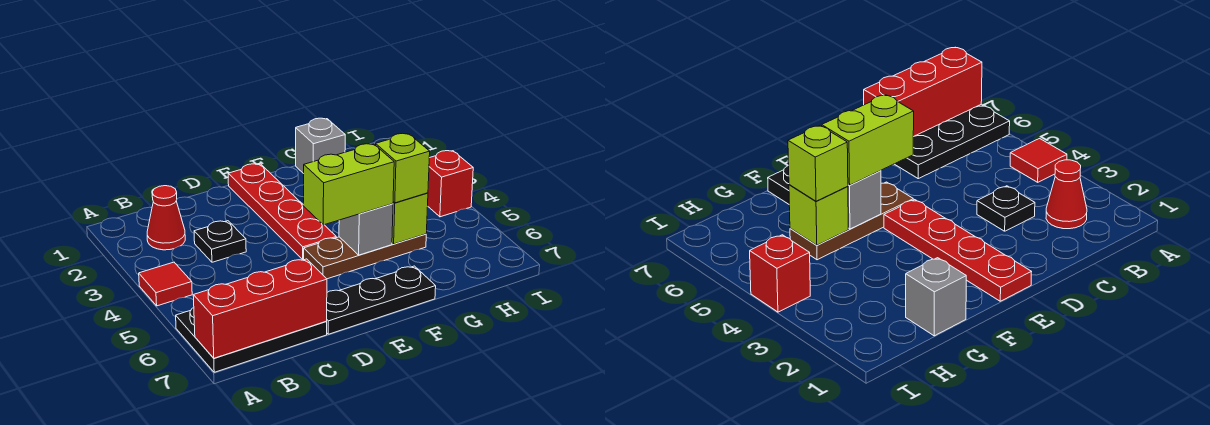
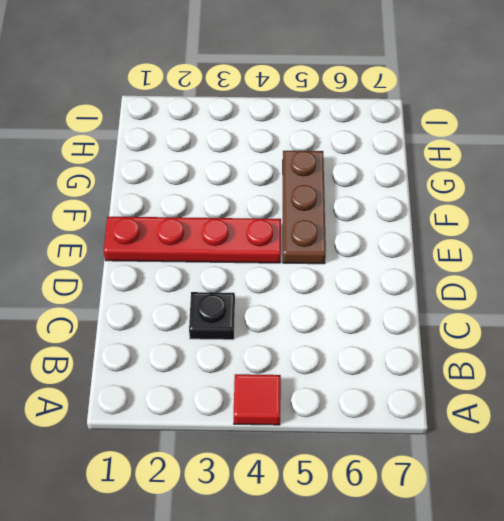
none -> black plate A6:C7 level 1
none -> red cone B2 level 1
none -> black plate D7:F7 level 1

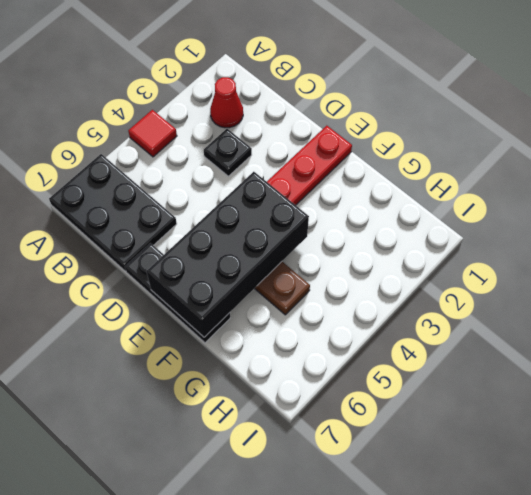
black brick E4:F7 level 2 -> grey brick F5 level 2
none -> grey brick G1 level 1
none -> red brick I4 level 1
none -> red brick A7:C7 level 2

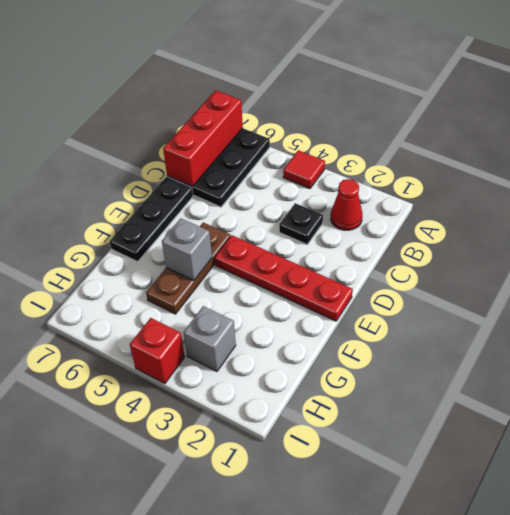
grey brick H3 level 1 -> grey brick G1 level 1
none -> lime brick G5 level 2
none -> lime brick E5:F5 level 3
none -> lime brick G5 level 3

